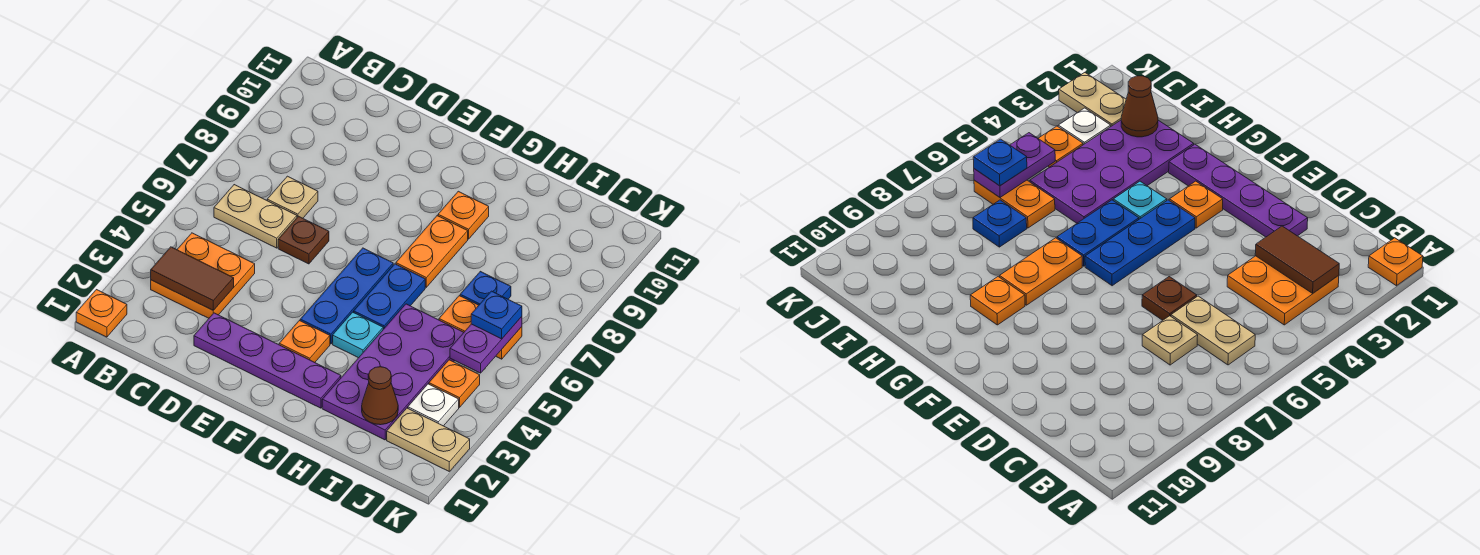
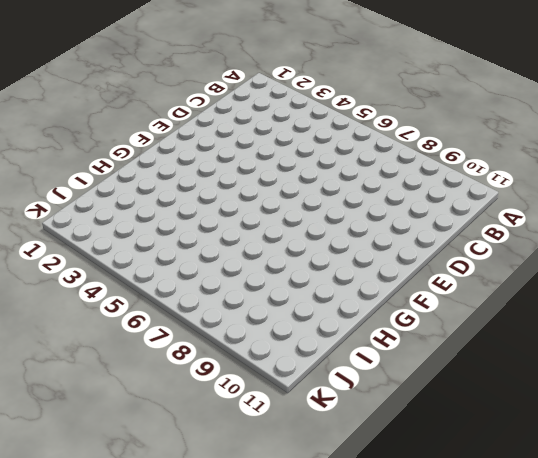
none -> orange plate A1 level 1
none -> orange plate B3:C4 level 1
none -> tan plate B6:C6 level 1

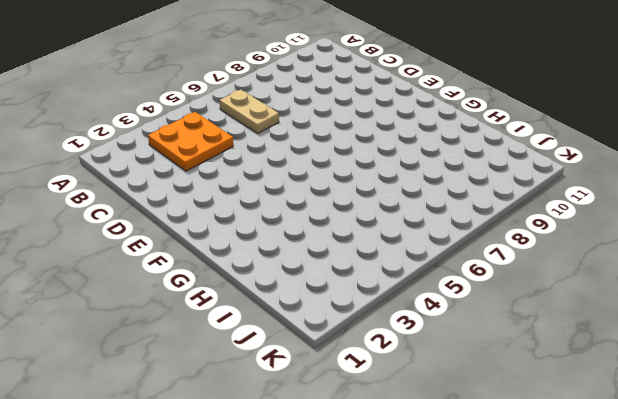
none -> orange plate A1 level 1
none -> tan plate C7 level 1
none -> purple plate D2:G2 level 1

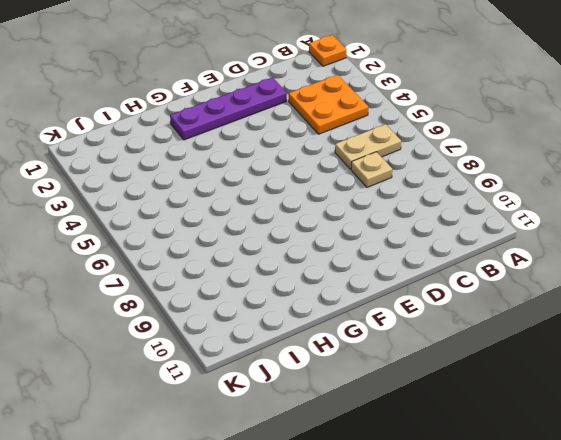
none -> brown plate D6 level 1
none -> orange plate F3 level 1
none -> blue plate F4:F6 level 1

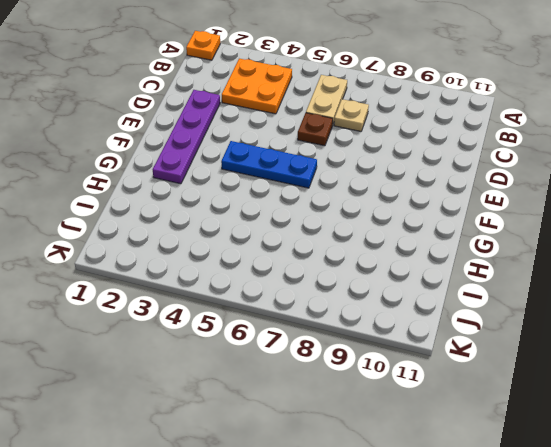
none -> orange plate F3 level 1
none -> cyan plate G4 level 1
none -> blue plate G5:G6 level 1

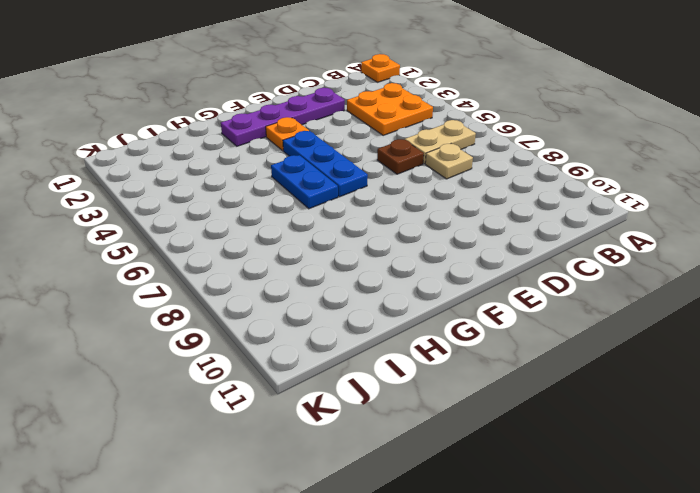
none -> cyan plate G4 level 1
none -> orange plate G7:G8 level 1
none -> orange plate G9 level 1

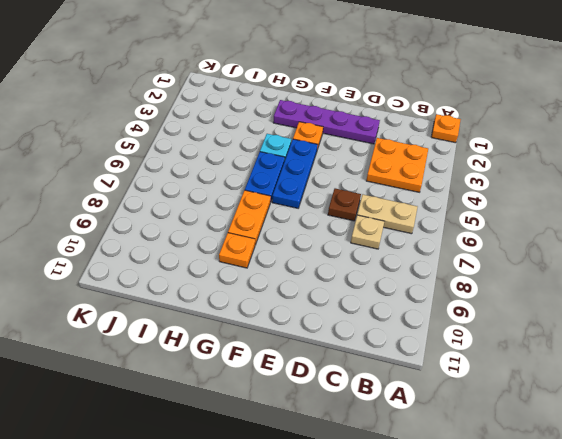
none -> purple plate H2:I5 level 1
none -> orange plate I6:J6 level 1
none -> blue plate I7 level 1

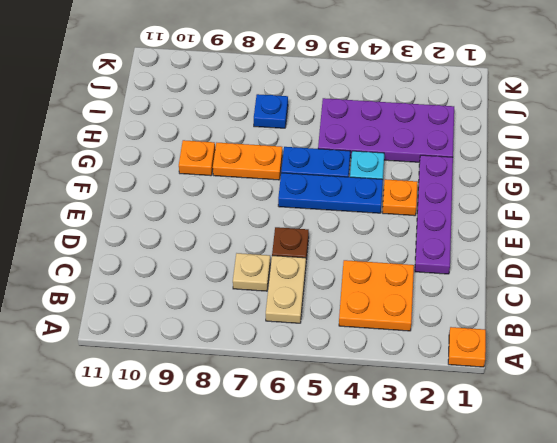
none -> orange plate I6:J6 level 1
none -> tan plate J2:K2 level 1
none -> white plate J3 level 1

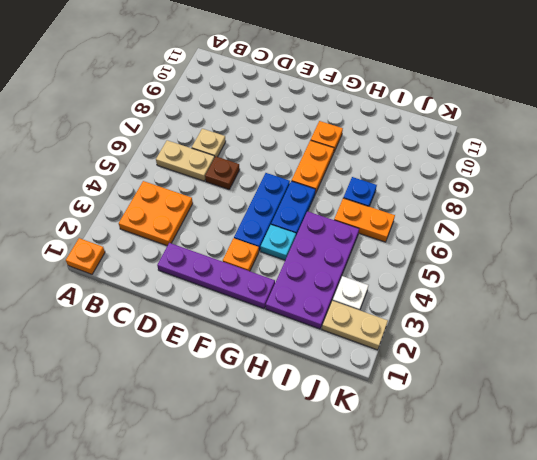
none -> orange plate J4 level 1
none -> brown tile B3:C3 level 2
none -> brown cone I2 level 2

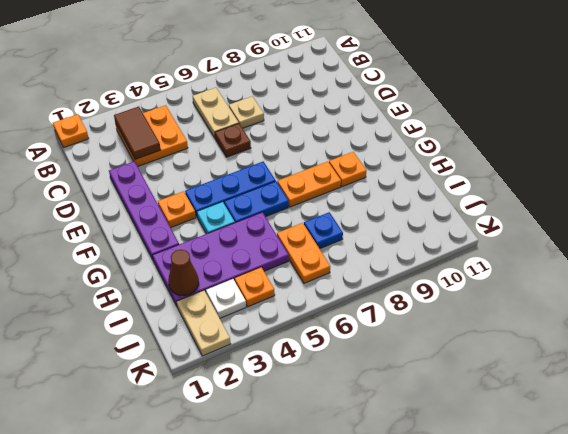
none -> purple plate J5:J6 level 2
none -> blue plate J6 level 3

